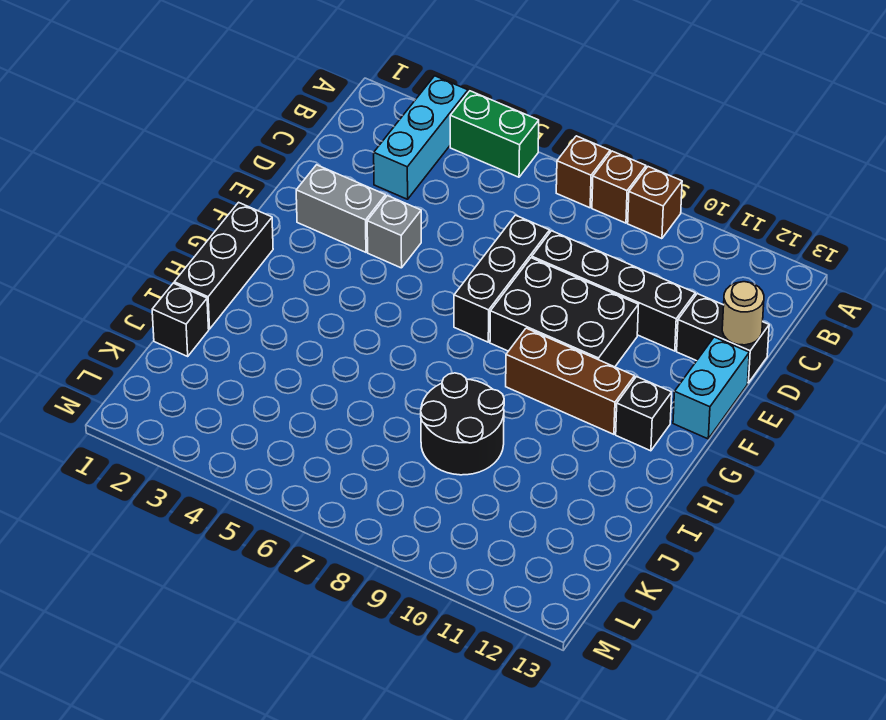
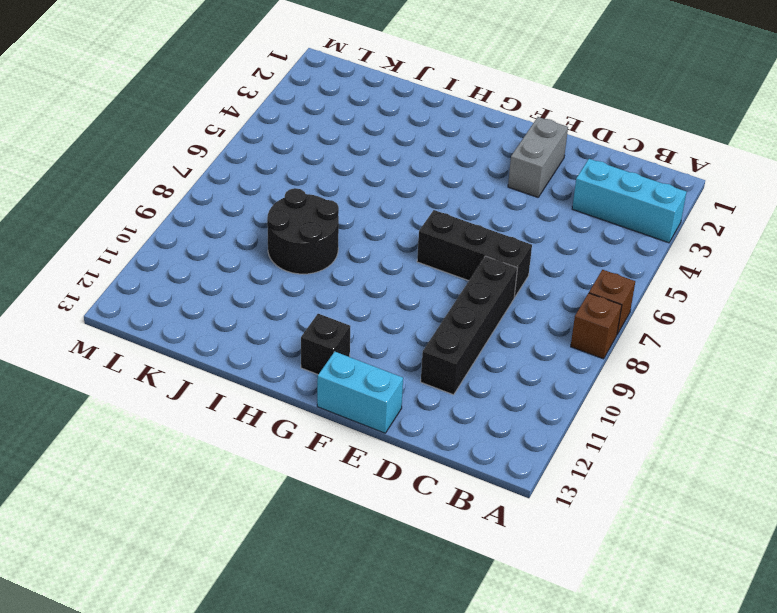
none -> green brick A4:A5 level 1
none -> brown brick A9 level 1
none -> black brick D12:D13 level 1

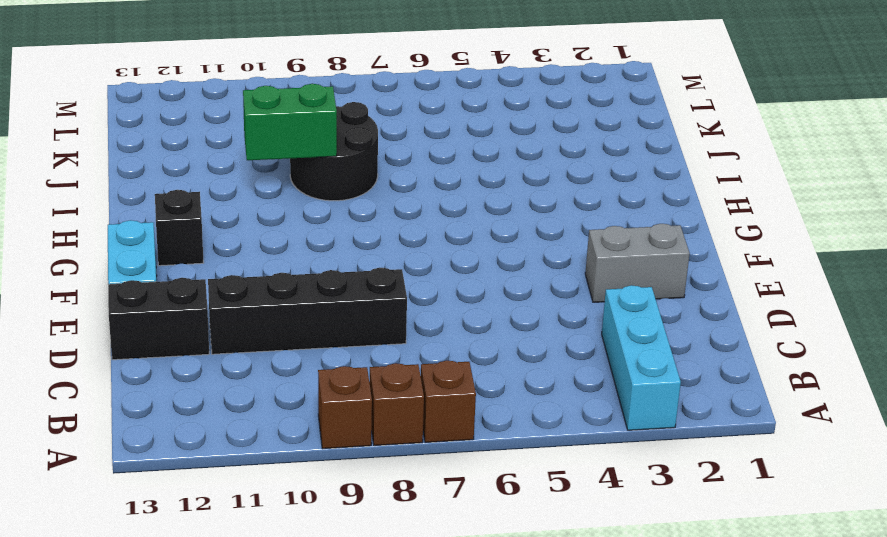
green brick I9:I10 level 2 -> green brick A4:A5 level 1
none -> black brick D7:F7 level 1
none -> grey brick E4 level 1
none -> black brick E8:F10 level 1

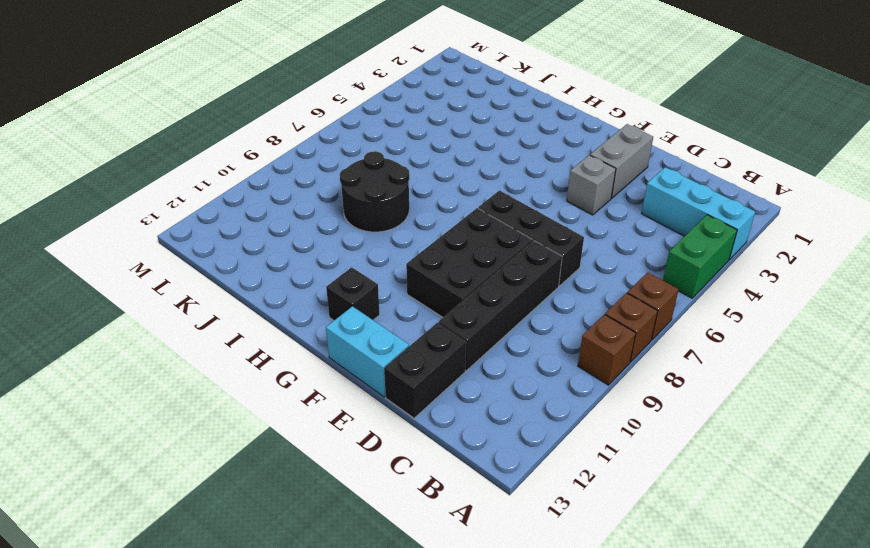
none -> black brick G1:I1 level 1
none -> brown brick G9:G11 level 1
none -> black brick J1 level 1

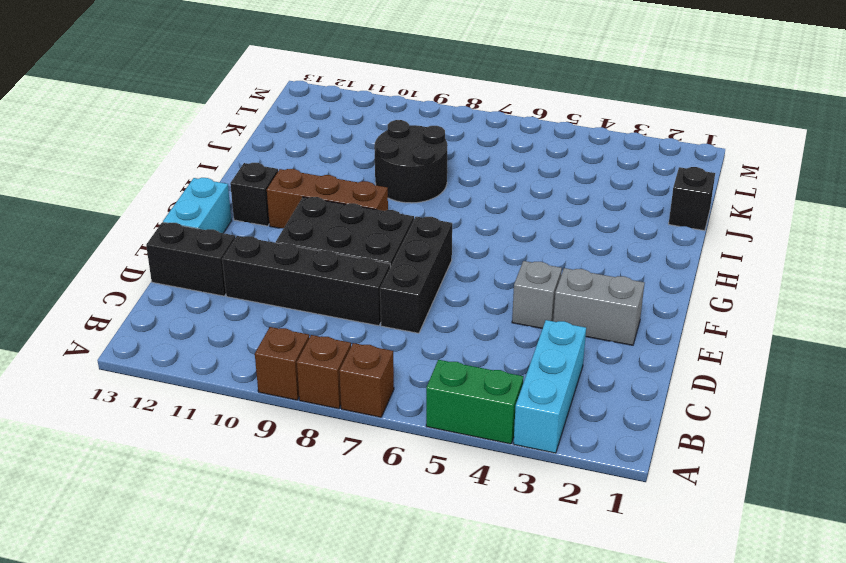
none -> black brick G1:I1 level 1
none -> tan round brick D13 level 2

